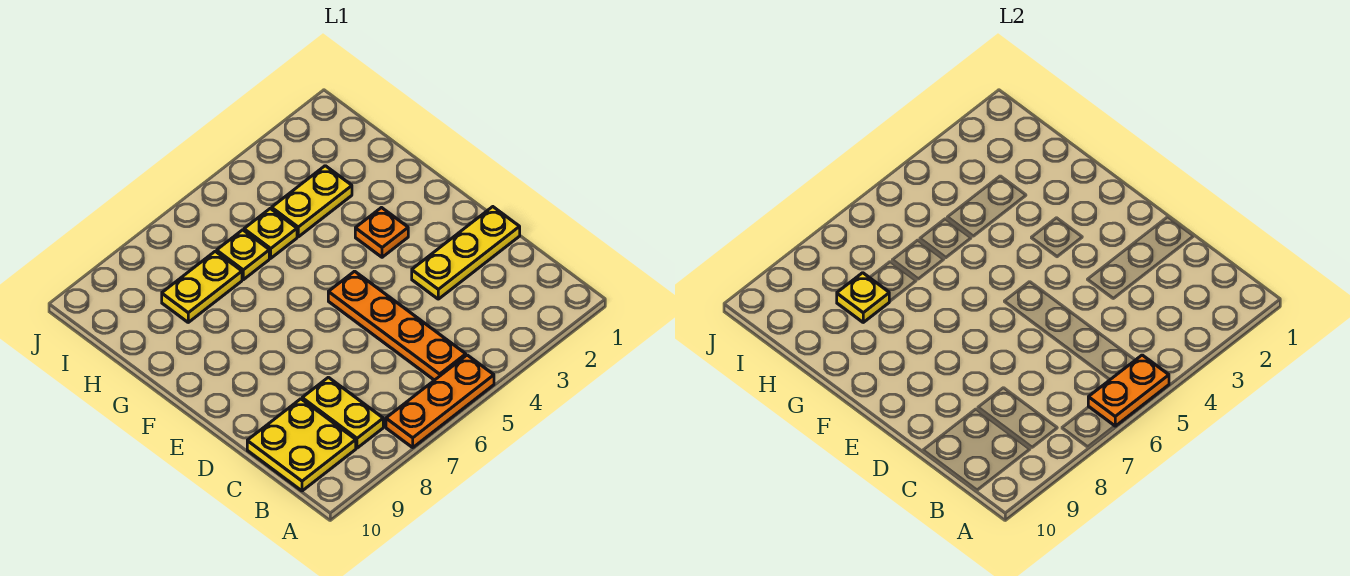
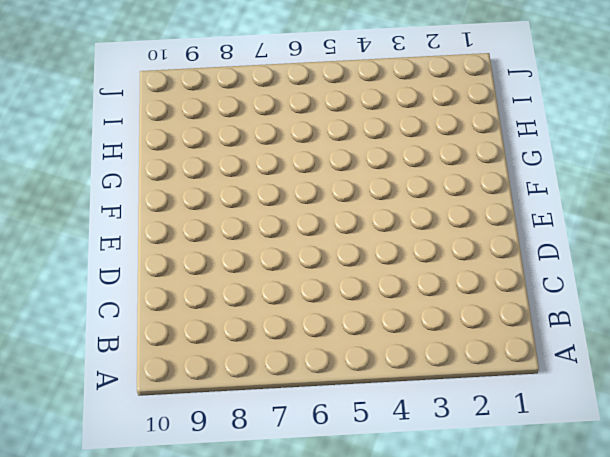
none -> orange plate A5:A7 level 1
none -> orange plate B5:E5 level 1
none -> yellow plate B8:C8 level 1

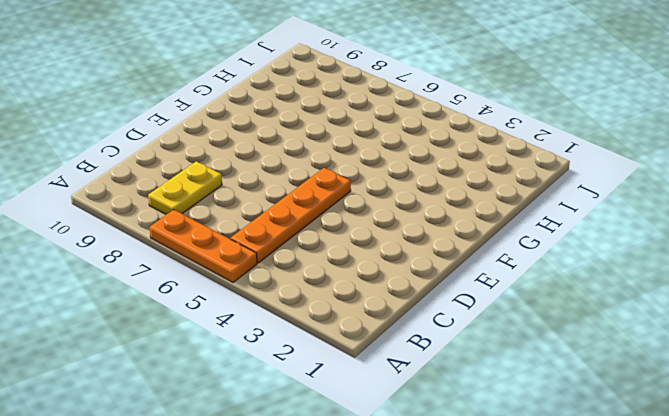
none -> yellow plate B9:C10 level 1
none -> yellow plate D1:D3 level 1
none -> orange plate F3 level 1

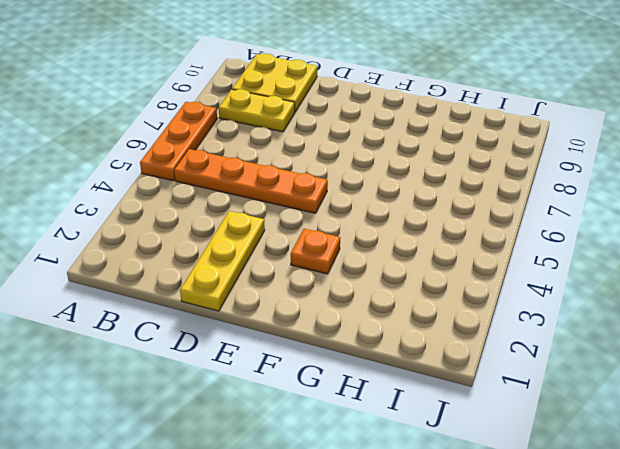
none -> yellow plate H3:H4 level 1
none -> yellow plate H5 level 1
none -> yellow plate H6 level 1

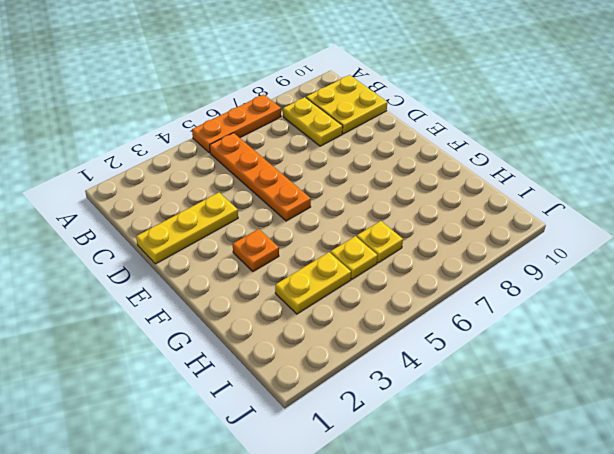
none -> yellow plate H7:H8 level 1
none -> orange plate A5:A6 level 2
none -> yellow plate H8 level 2

